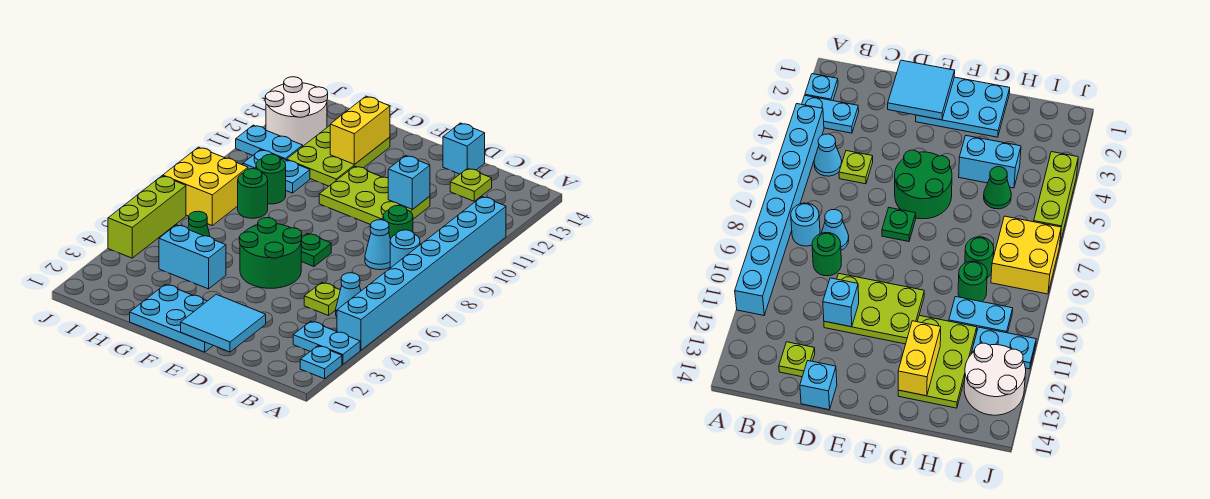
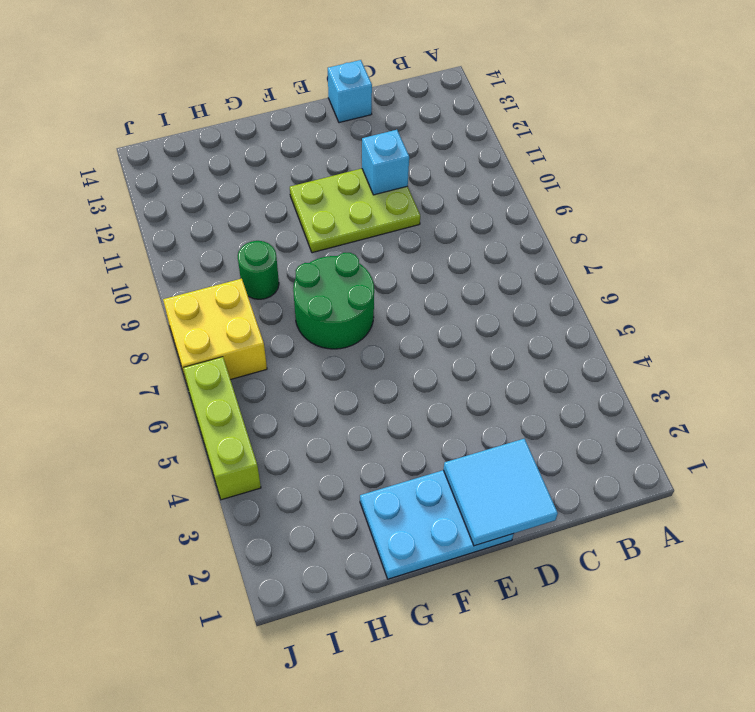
green round brick F7:G8 level 1 -> green round brick E5:F6 level 1
none -> cyan plate A2 level 1
none -> cyan plate A3:B3 level 1
none -> cyan brick A4:A11 level 1

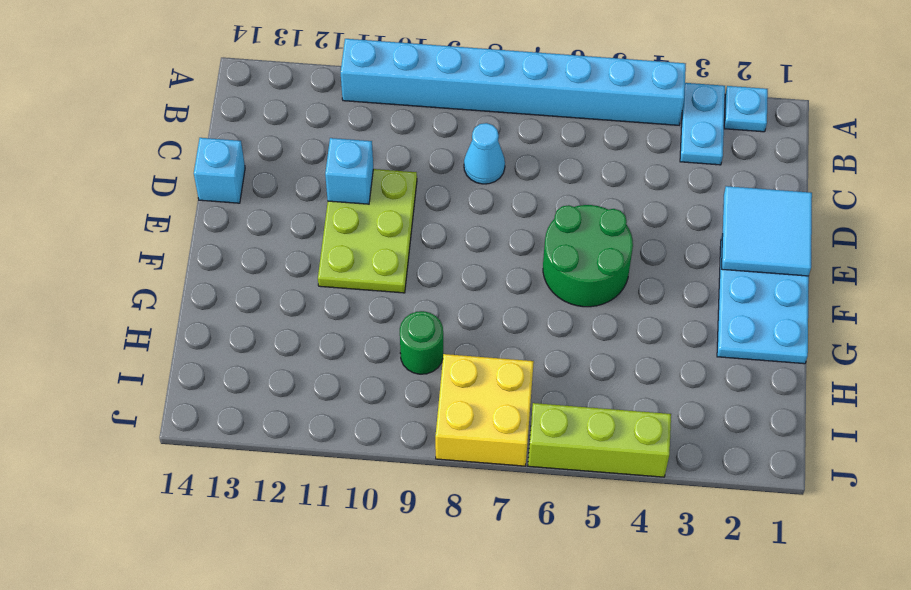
none -> cyan cone B5 level 1
none -> cyan round brick B8 level 1
none -> lime plate C5 level 1

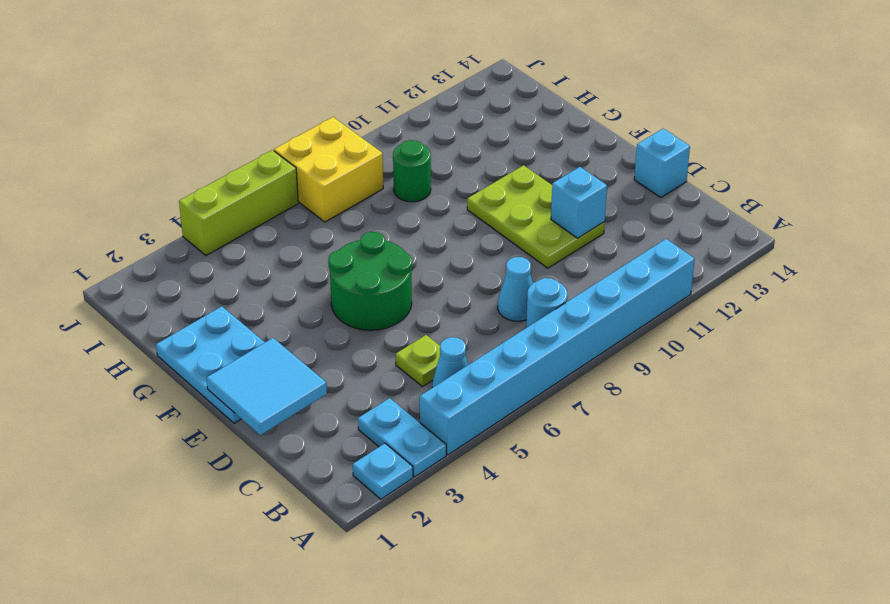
none -> green round brick C9 level 1
none -> lime plate C13 level 1
none -> green plate E7 level 1

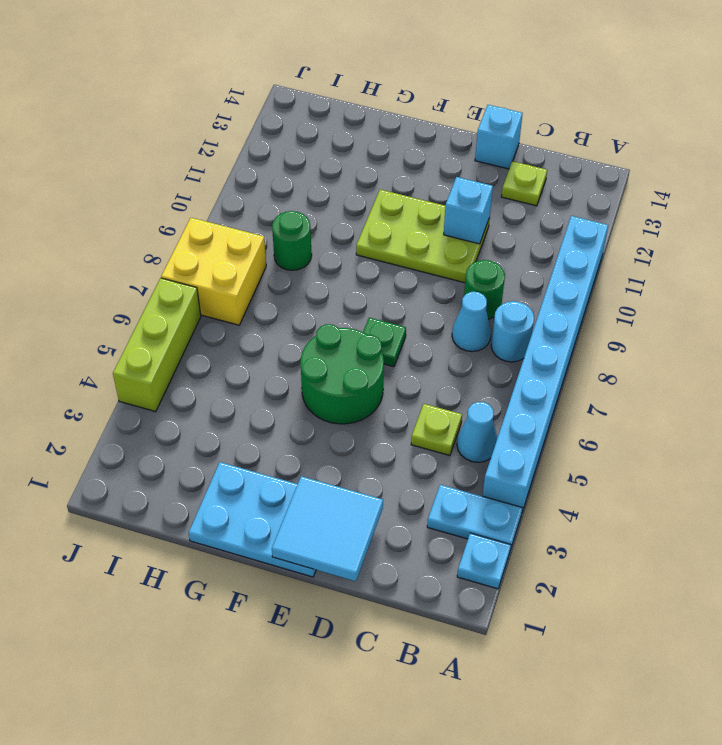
none -> cyan brick G4:H4 level 1
none -> lime plate G11:H13 level 1
none -> green cone H5 level 1

